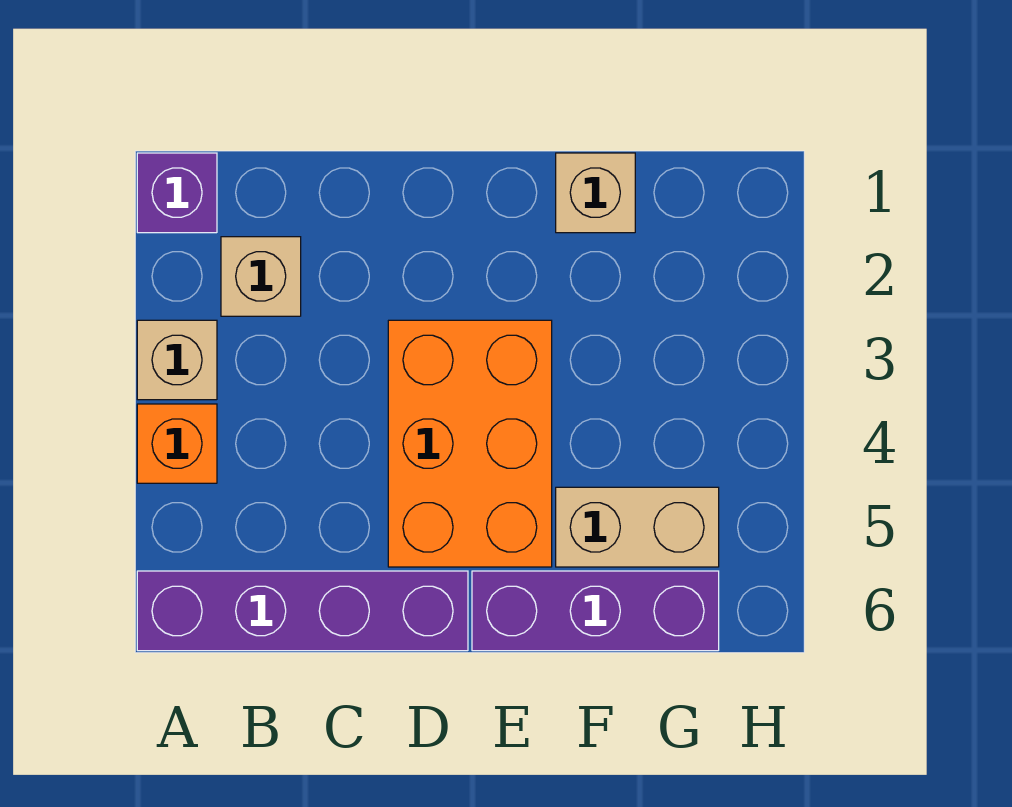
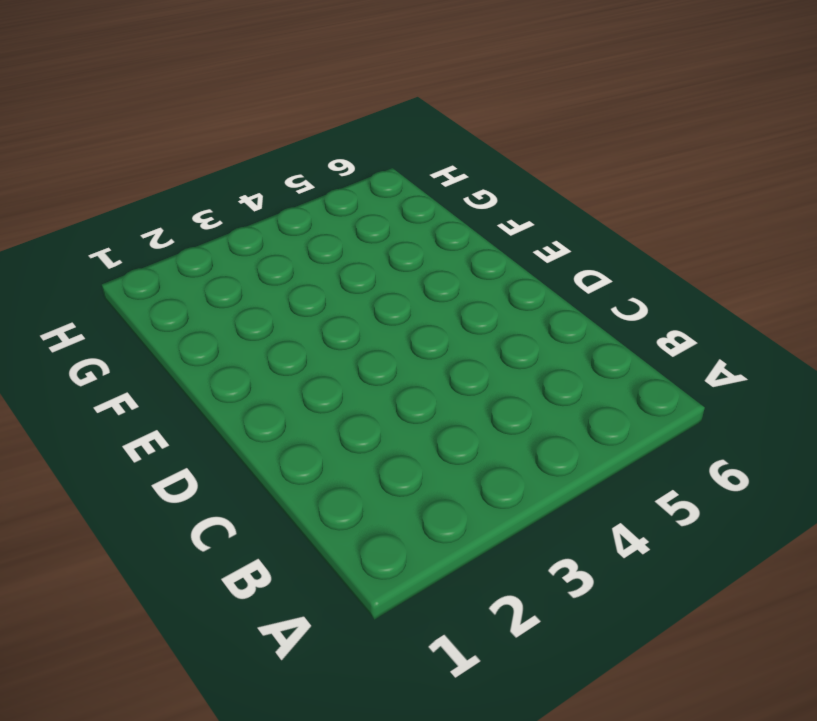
none -> purple brick A1 level 1
none -> tan brick A3 level 1

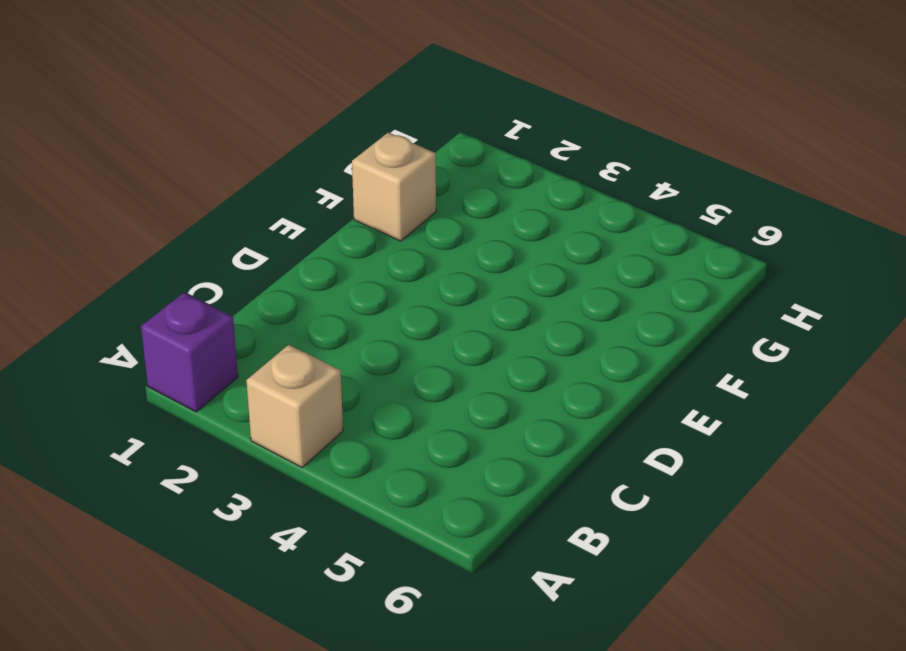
none -> orange brick A4 level 1
none -> purple brick A6:D6 level 1

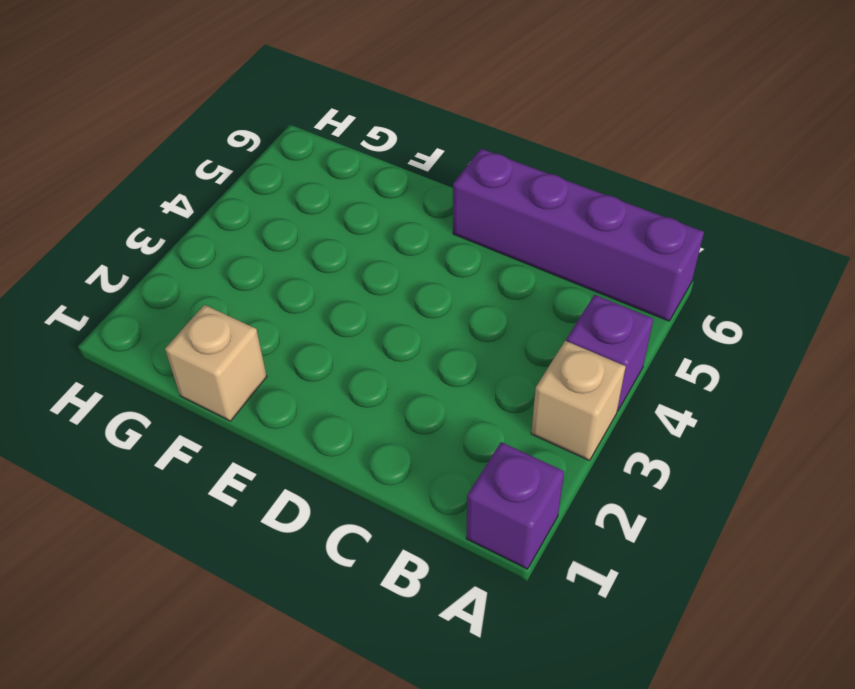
purple brick A4 level 1 -> orange brick A4 level 1
none -> tan brick B2 level 1
none -> orange brick D3:E5 level 1

